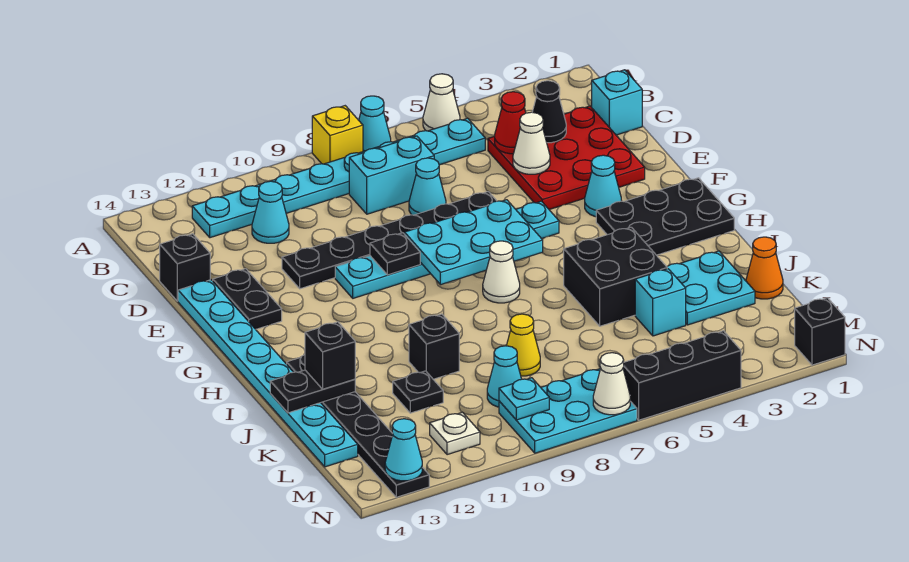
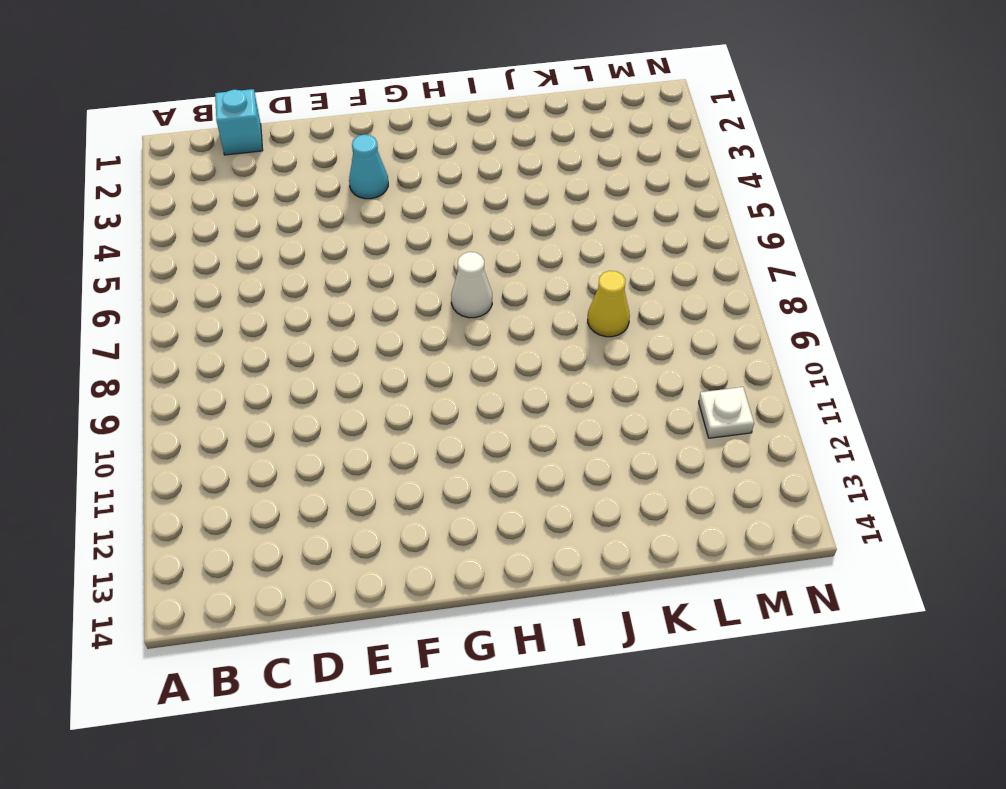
none -> white cone A5 level 1
none -> cyan cone A7 level 1
none -> yellow brick A8 level 1
none -> cyan plate B5:B12 level 1

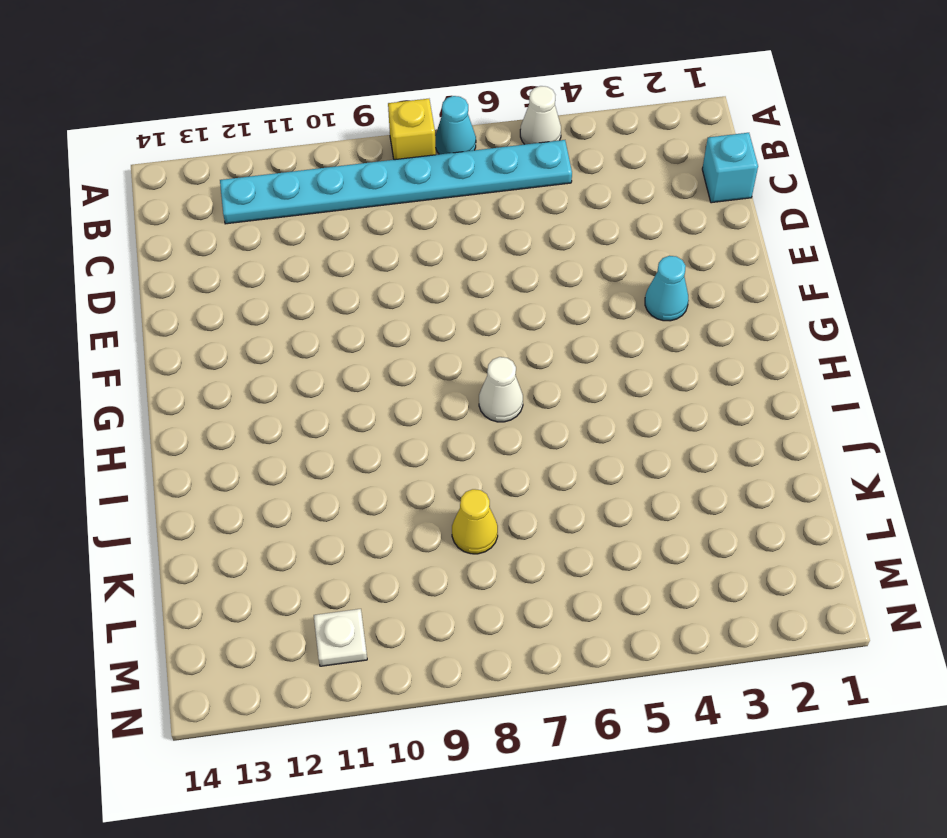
none -> red plate C2:E4 level 1
none -> cyan brick C7:C8 level 1
none -> cyan cone C11 level 1
none -> cyan cone D7 level 1

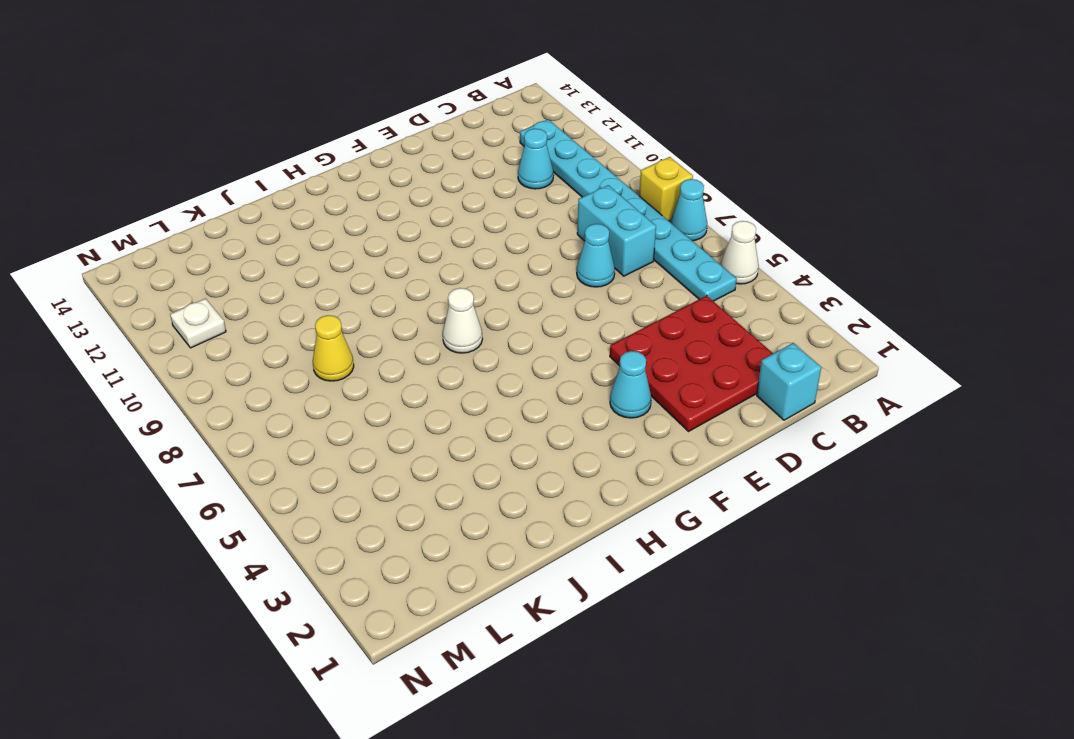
none -> black brick D14 level 1
none -> black plate E6:E11 level 1
none -> black plate E13:F13 level 1
none -> cyan plate E14:L14 level 1

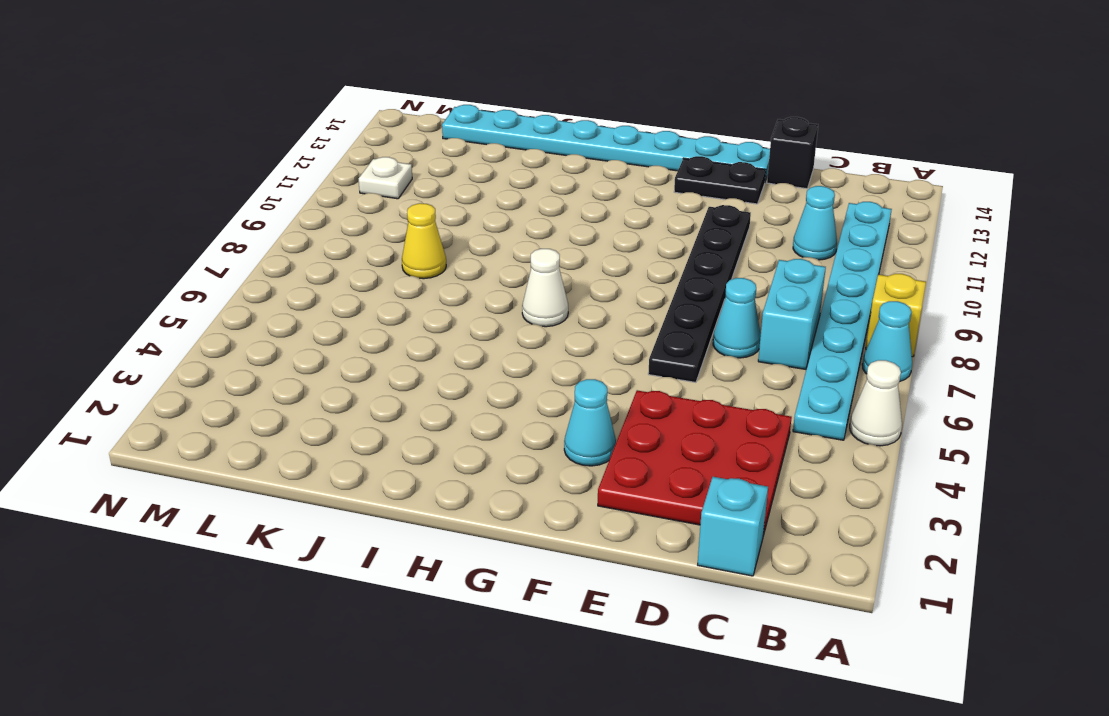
none -> cyan plate F5:F10 level 1
none -> black plate G1:H3 level 1
none -> black brick I4:J5 level 1
none -> black plate I13:N13 level 1

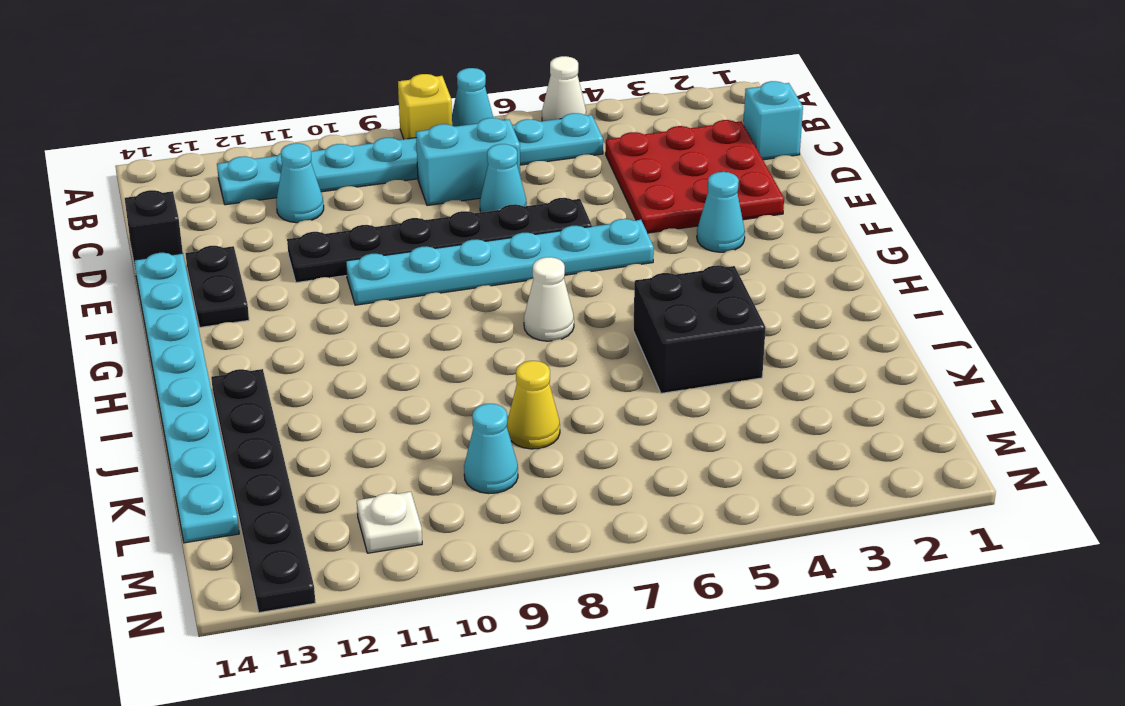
none -> black plate G1:H3 level 1
none -> cyan plate J2:K3 level 1
none -> black brick J10 level 1
none -> orange cone K1 level 1

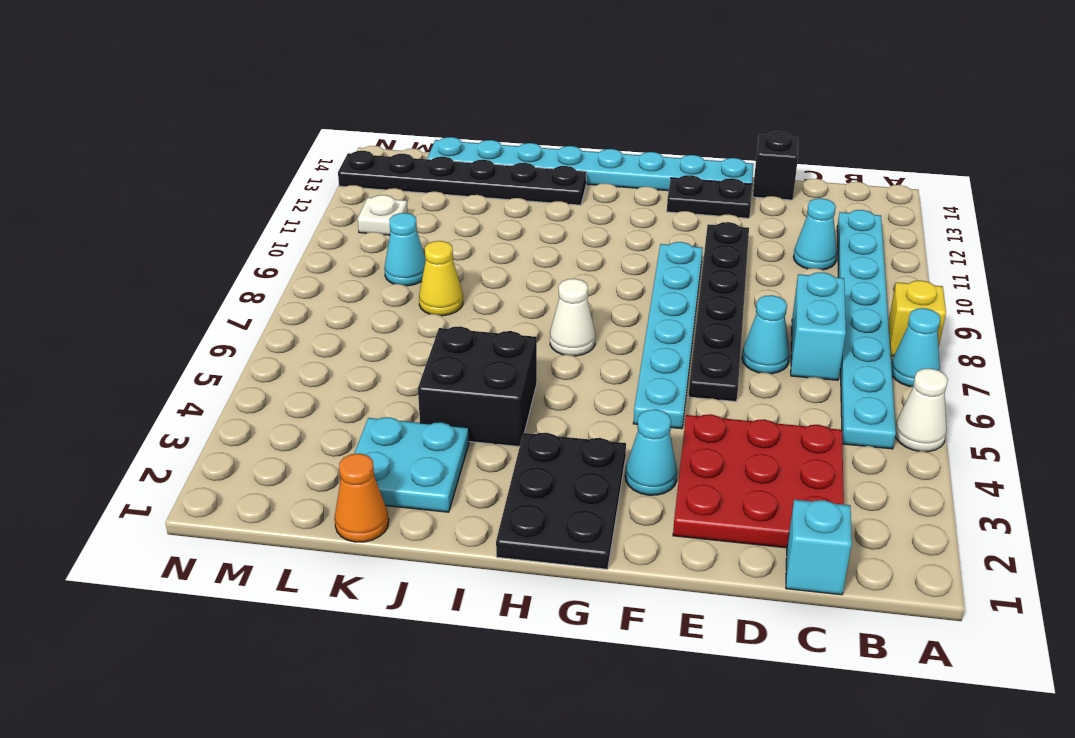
none -> black brick J10 level 1
none -> cyan brick K4 level 1
none -> black plate K11 level 1
none -> cyan plate M7:N9 level 1

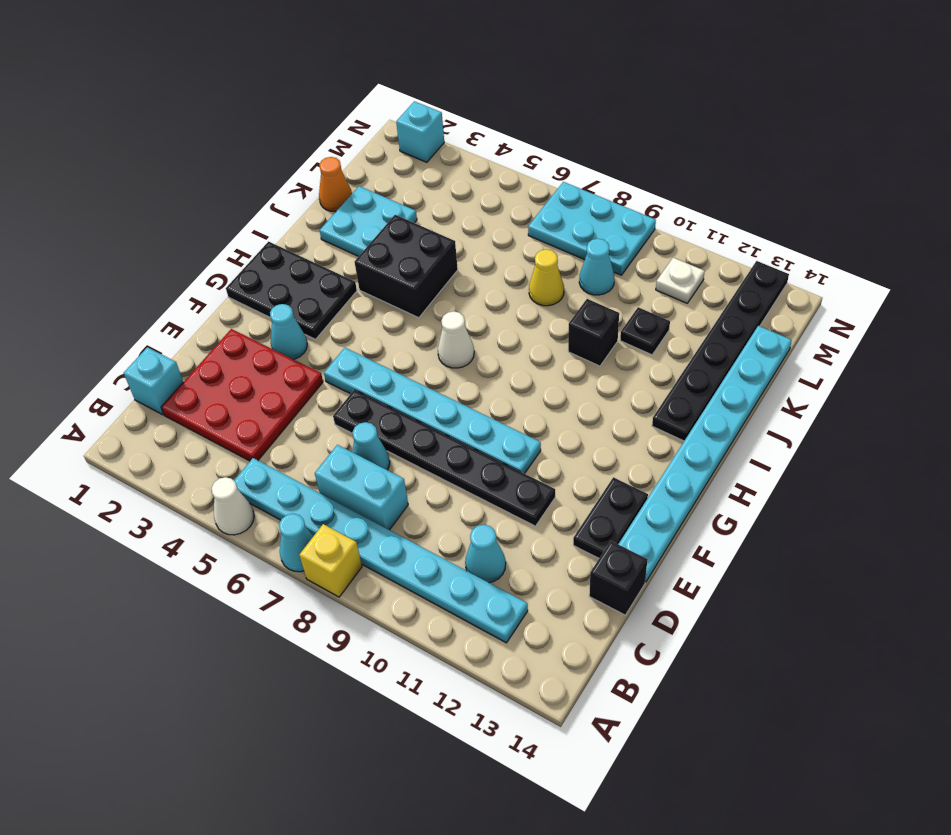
cyan brick N2 level 1 -> cyan brick K4 level 1
none -> black brick N1 level 1
none -> black brick N4:N6 level 1
none -> black cone C3 level 2
none -> red cone C4 level 2

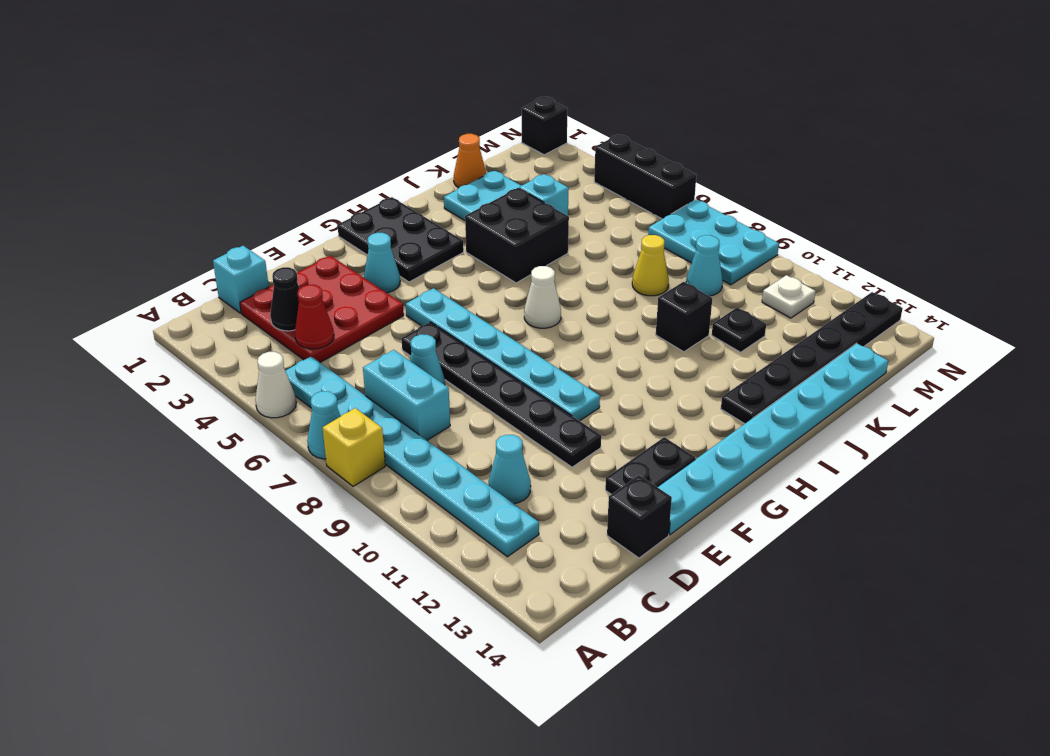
none -> white cone D4 level 2
none -> cyan plate F6:G8 level 2
none -> black plate F9 level 2
none -> black plate J13:J14 level 2

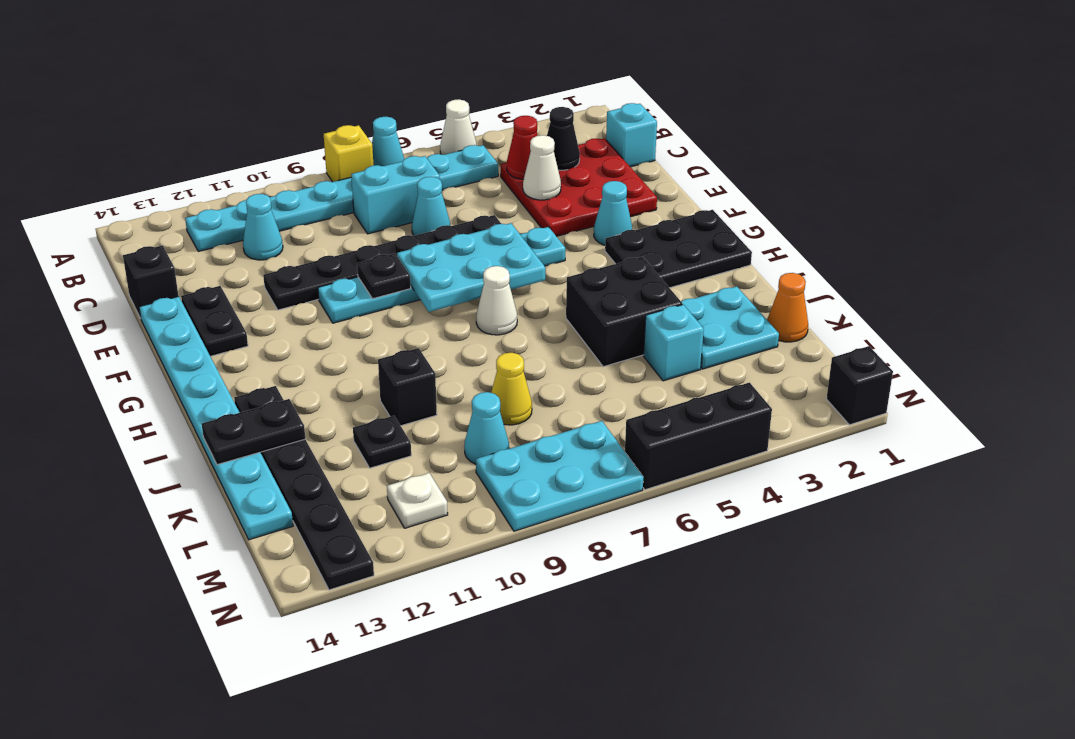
none -> cyan plate M9 level 2
none -> white cone N7 level 2
none -> cyan cone N13 level 2
none -> black brick J13 level 3

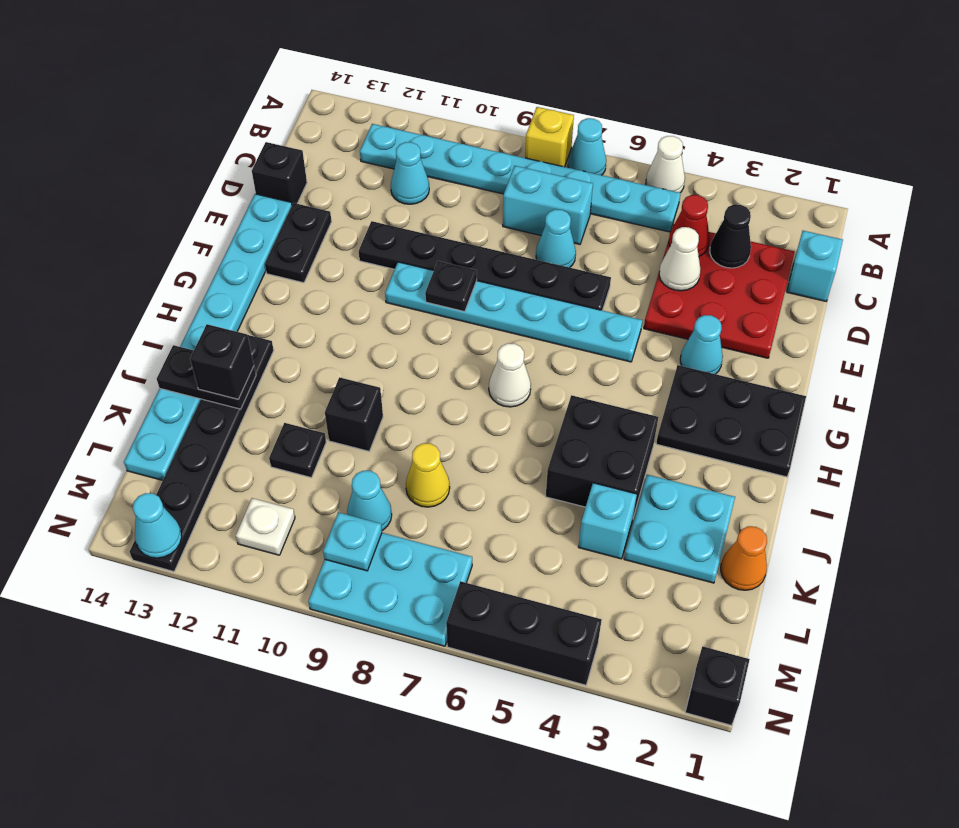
none -> cyan plate F6:G8 level 2
none -> white cone N7 level 2

